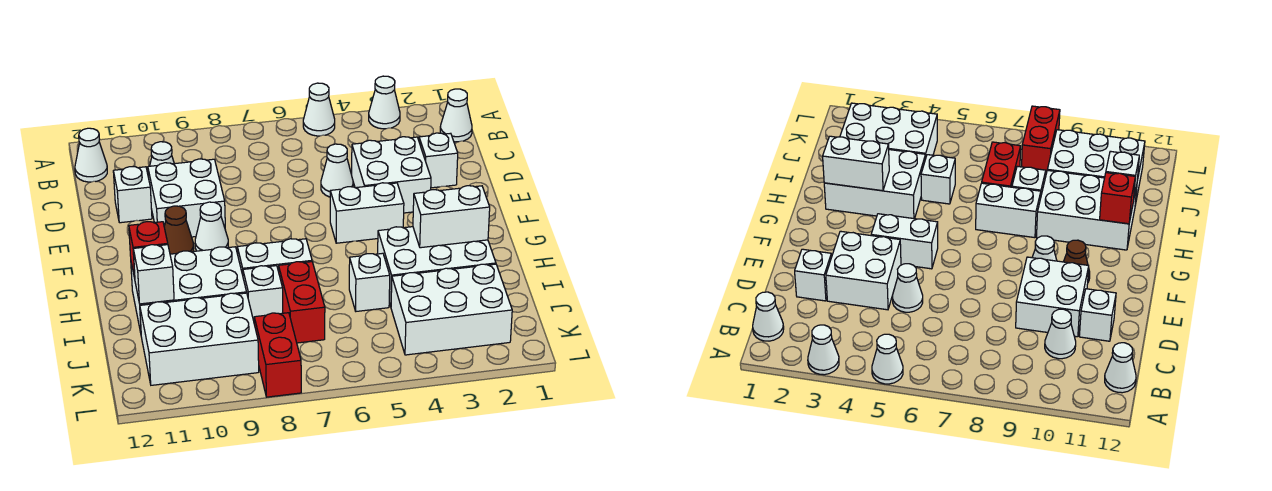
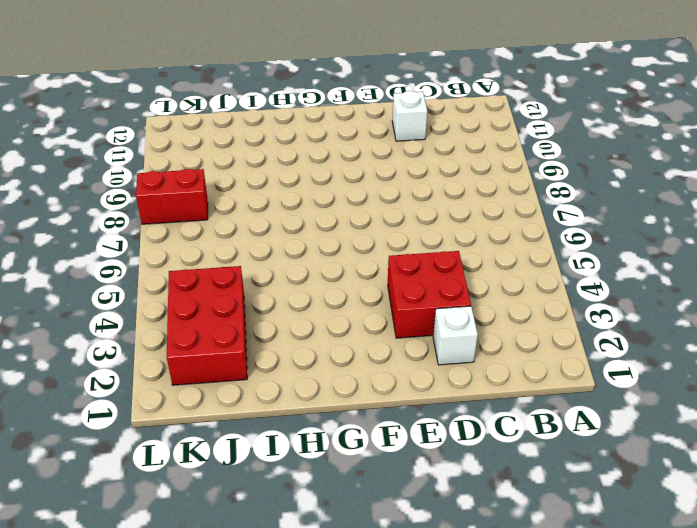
red brick D3:E4 level 1 -> white brick D3:E4 level 1
red brick J2:K4 level 1 -> white brick J2:K4 level 1
none -> white cone A3 level 1
none -> white cone A5 level 1
none -> white cone B1 level 1

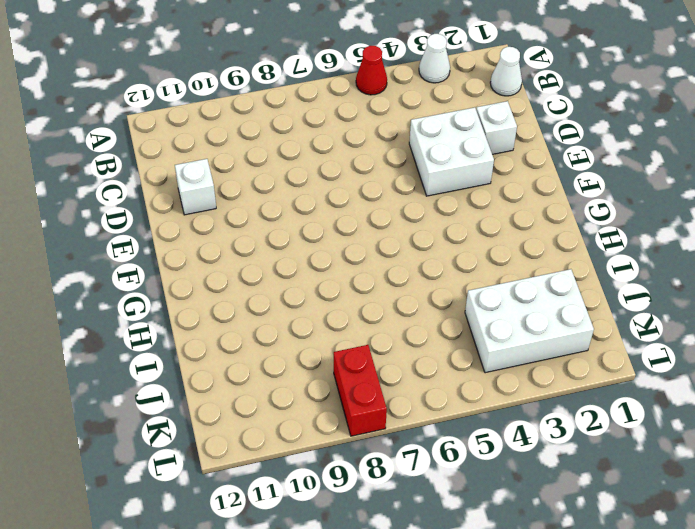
red cone A5 level 1 -> white cone A5 level 1
none -> white cone B12 level 1
none -> white cone C10 level 1
none -> white cone D5 level 1

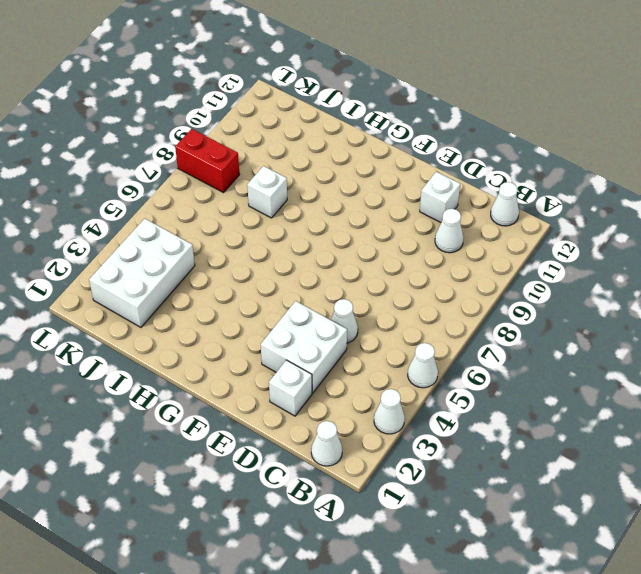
none -> white brick D9:E10 level 1
none -> white brick F4:F5 level 1
none -> white cone F9 level 1

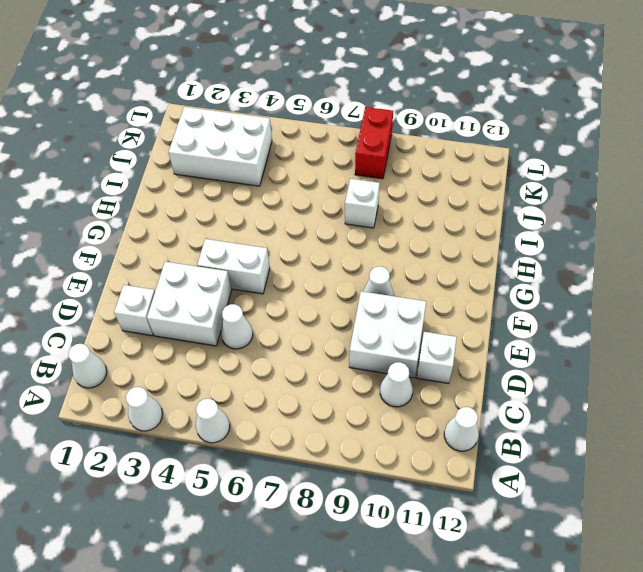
none -> brown cone F10 level 1
none -> white brick H2:I4 level 1
none -> white brick H7:H8 level 1

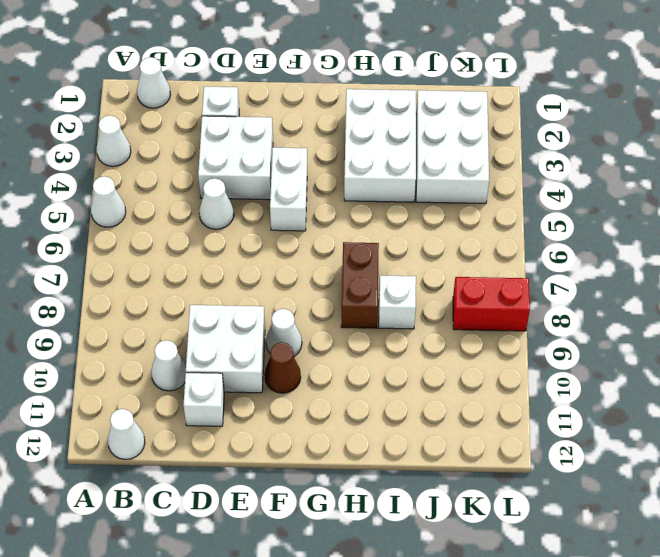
brown brick H7:H8 level 1 -> white brick H7:H8 level 1
none -> white brick H9:I11 level 1
none -> white brick I5 level 1
none -> red brick I7:J7 level 1

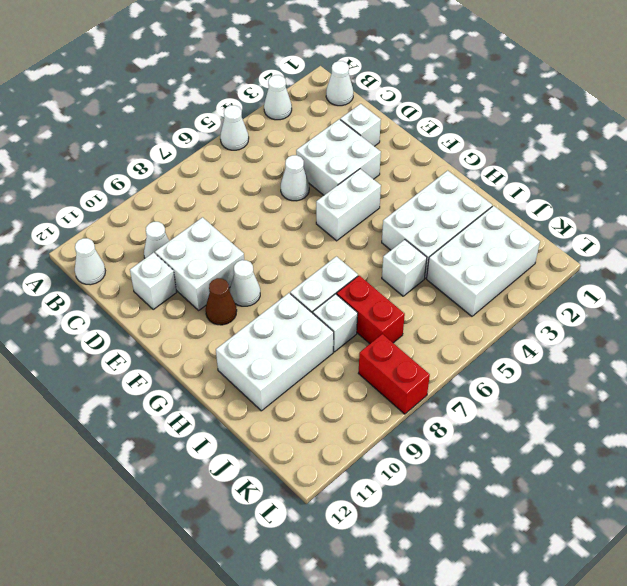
none -> white brick J9:K11 level 1
none -> white brick H2:H3 level 2
none -> red brick H11 level 2

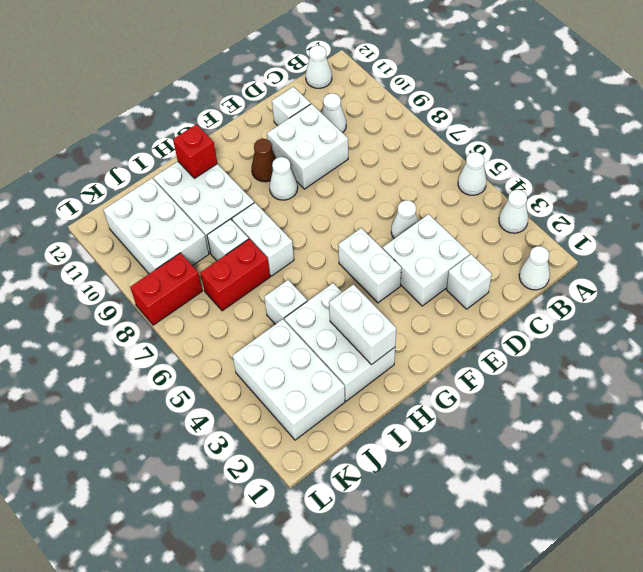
none -> white brick I11 level 2

